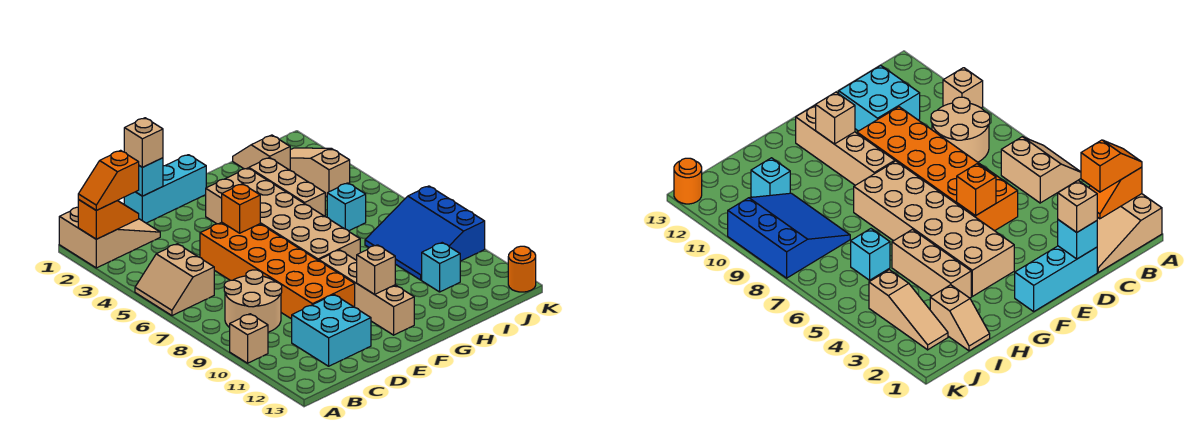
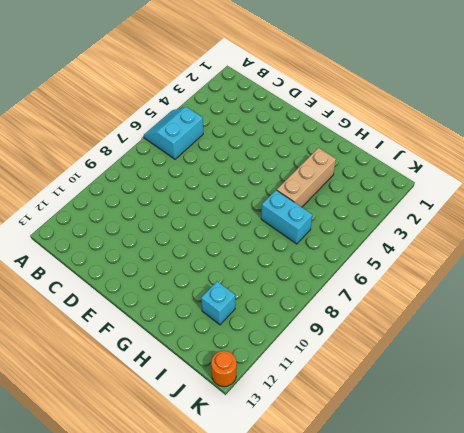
cyan slope A5:B6 level 1 top B -> tan slope A5:B6 level 1 top B
cyan brick H6:I6 level 1 -> cyan brick I6 level 1
none -> tan slope A1:C2 level 1 top A
none -> tan brick A10 level 1
none -> tan round brick B8:C9 level 1

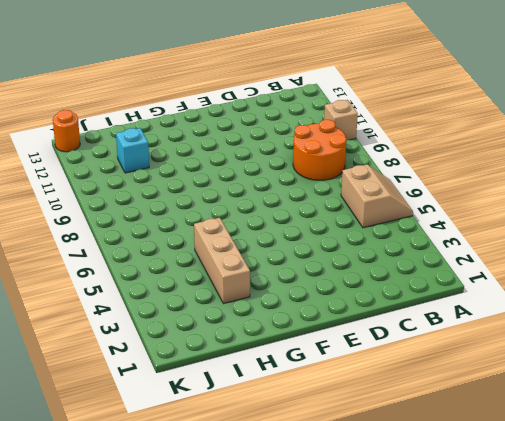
orange round brick B8:C9 level 1 -> tan round brick B8:C9 level 1
none -> tan slope A1:C2 level 1 top A
none -> cyan brick C11:D12 level 1
none -> cyan brick D1:F1 level 1

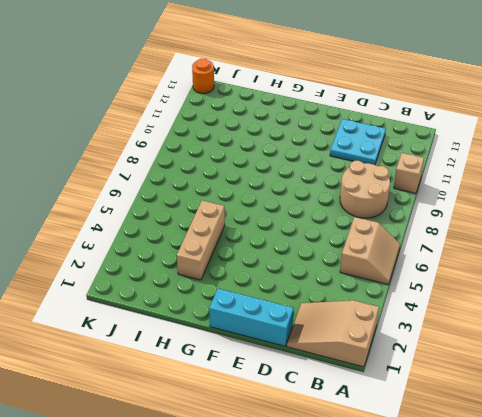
cyan plate C11:D12 level 1 -> cyan brick C11:D12 level 1
none -> orange brick D5:E10 level 1
none -> tan brick F3:G8 level 1
none -> tan brick F9:F12 level 1

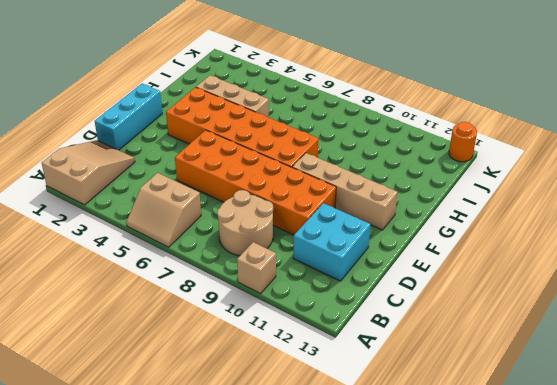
orange brick F3:G8 level 1 -> tan brick F3:G8 level 1
none -> tan slope I1:I2 level 1 top 2
none -> cyan brick I6 level 1
none -> blue slope I8:K10 level 1 top K

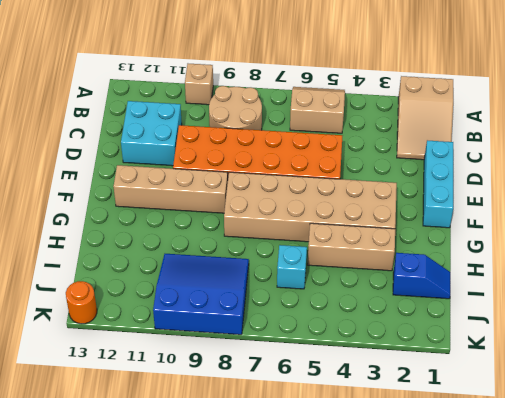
blue slope I1:I2 level 1 top 2 -> tan slope I1:I2 level 1 top 2
none -> cyan brick I11 level 1
none -> tan slope J2:J4 level 1 top 4
none -> orange slope A2:B2 level 2 top A

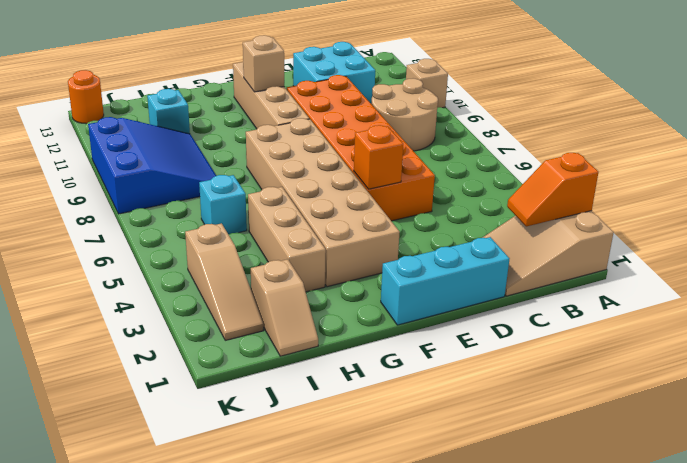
none -> tan slope A5:B6 level 1 top B
none -> cyan brick D1 level 2
none -> orange slope A2:B2 level 3 top B

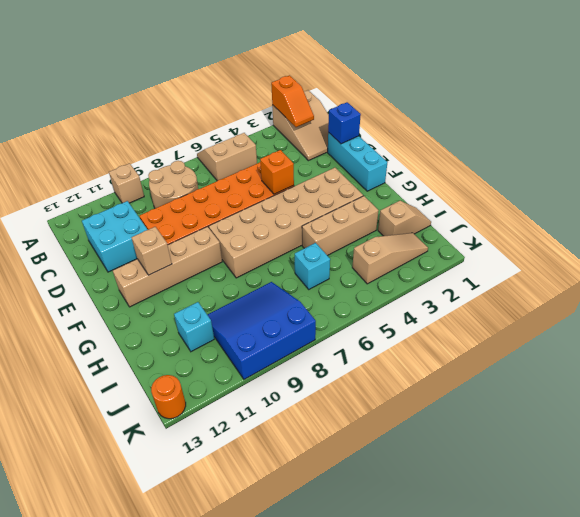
blue brick D1 level 2 -> cyan brick D1 level 2
none -> orange slope A2:B2 level 3 top B
none -> tan brick D1 level 3

